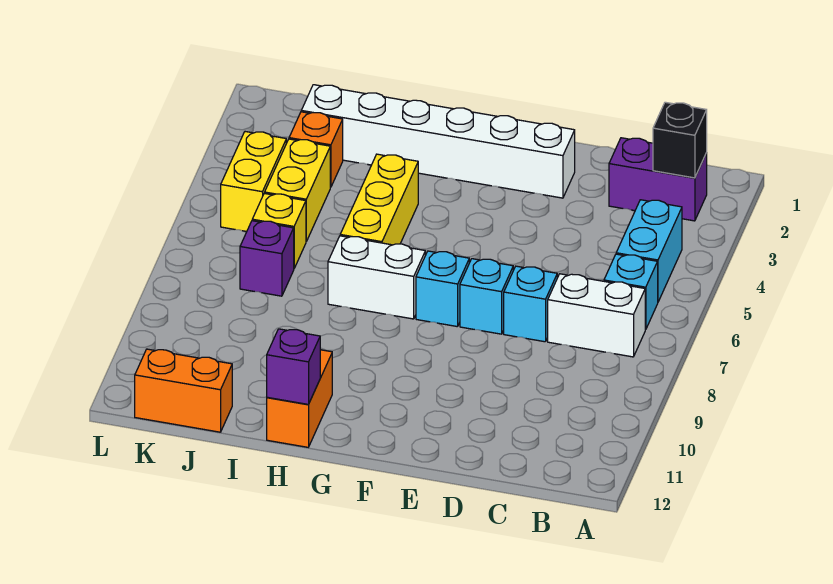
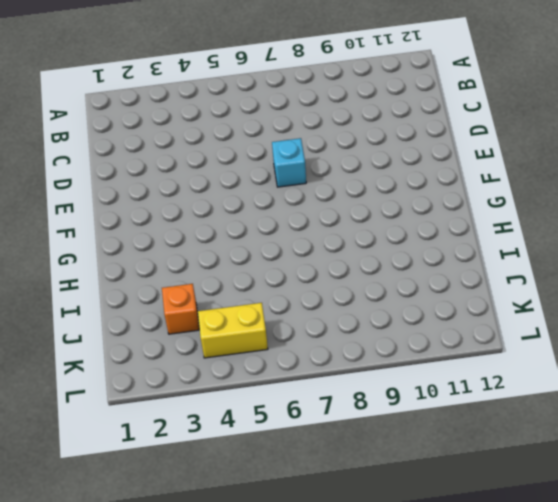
none -> purple brick B2:C2 level 1
none -> cyan brick B4:B5 level 1
none -> cyan brick B6 level 1

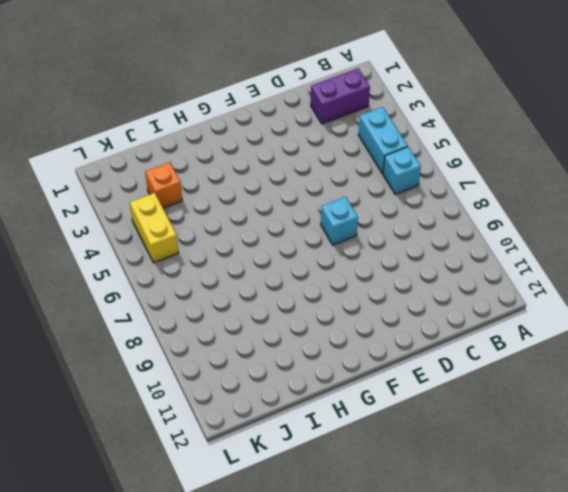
none -> white brick B7:C7 level 1
none -> cyan brick D7 level 1
none -> white brick E2:J2 level 1

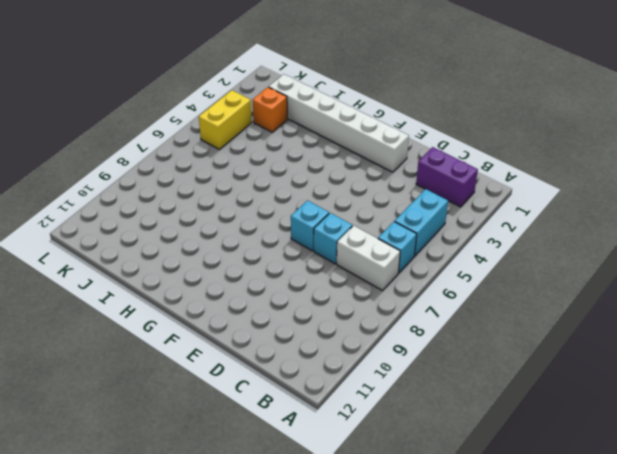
none -> cyan brick F7 level 1
none -> white brick G7:H7 level 1
none -> yellow brick H4:H6 level 1

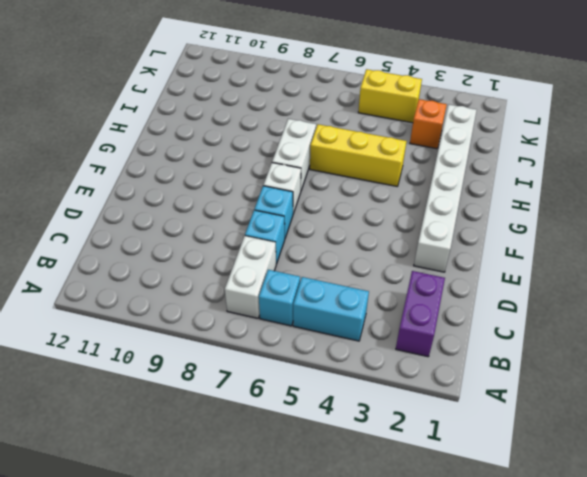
white brick F7 level 1 -> cyan brick F7 level 1
none -> orange brick H11:H12 level 1
none -> yellow brick J4:J5 level 1
none -> yellow brick J6 level 1

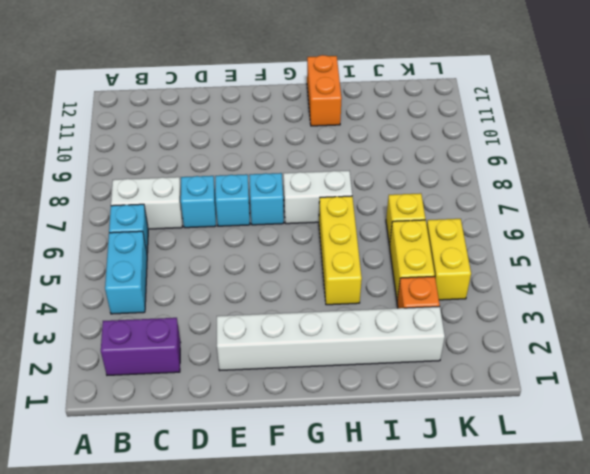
none -> purple brick J7 level 1
none -> orange brick J12:K12 level 1
none -> black brick B2 level 2

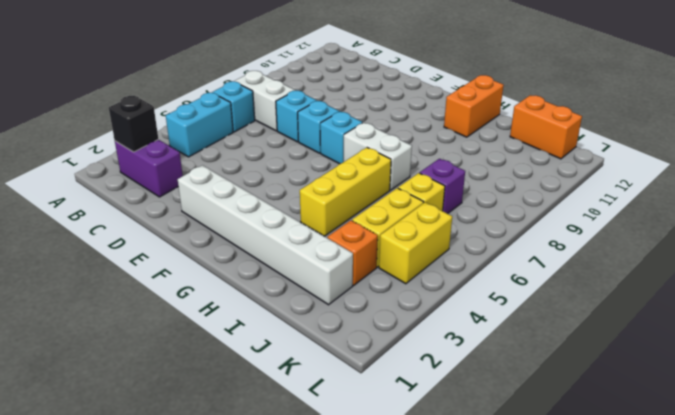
none -> purple brick H12 level 2

